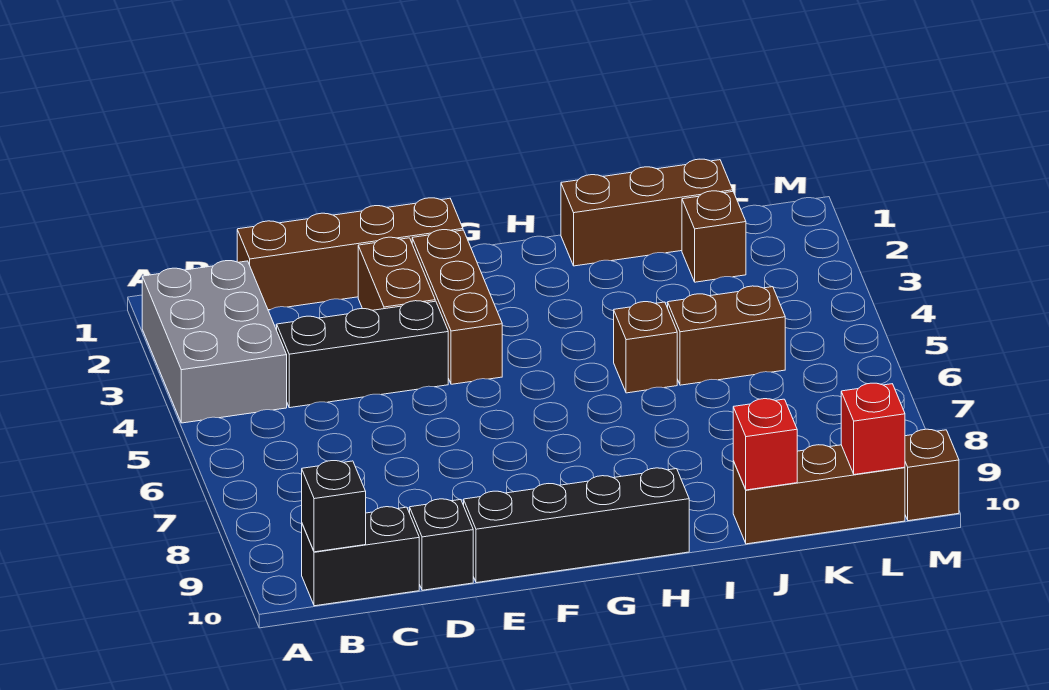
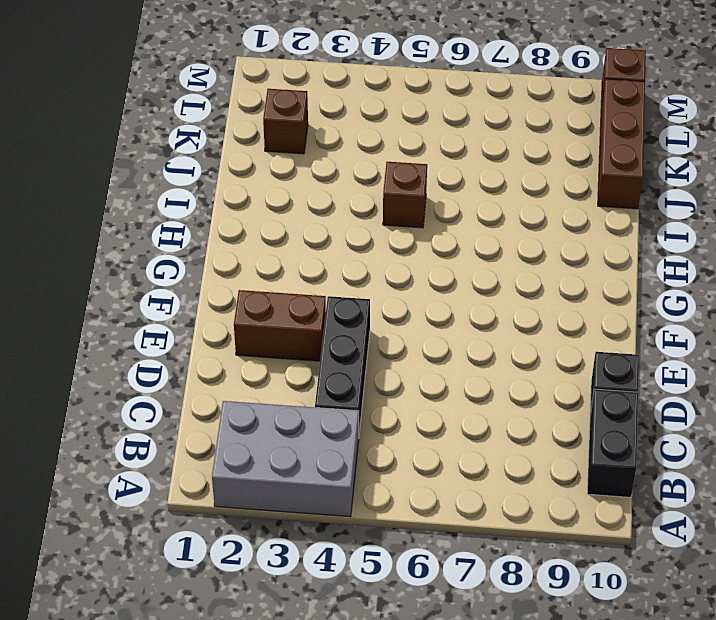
none -> brown brick C1:F1 level 1
none -> black brick E10:H10 level 1
none -> brown brick F2:F4 level 1

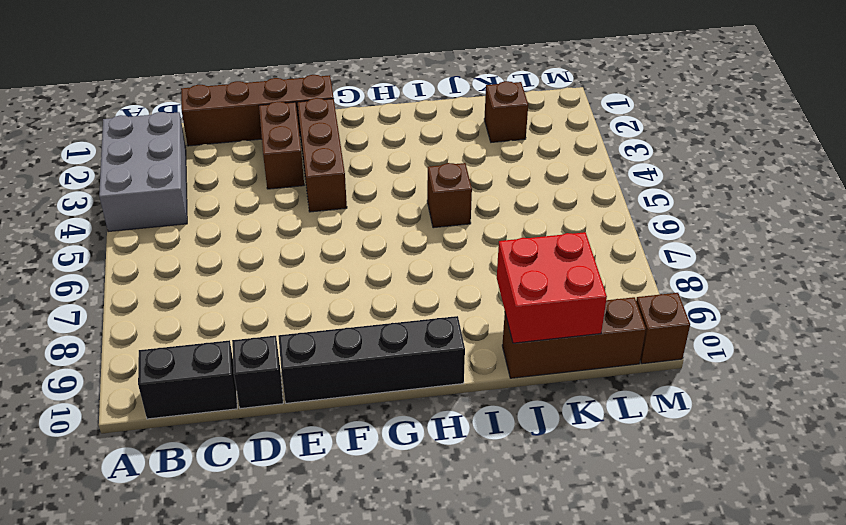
red brick J9:K10 level 2 -> red brick J10 level 2
none -> black brick C4:E4 level 1
none -> brown brick I1:K1 level 1
none -> brown brick J5:K5 level 1

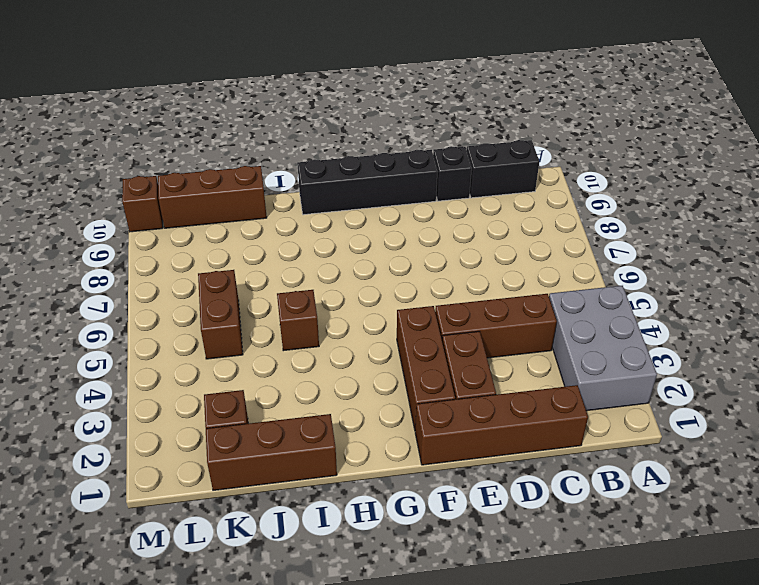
brown brick C4:E4 level 1 -> black brick C4:E4 level 1
brown brick K5:K6 level 1 -> brown brick J5:K5 level 1
none -> black brick B10 level 2
none -> red brick J10 level 2
none -> red brick L10 level 2

